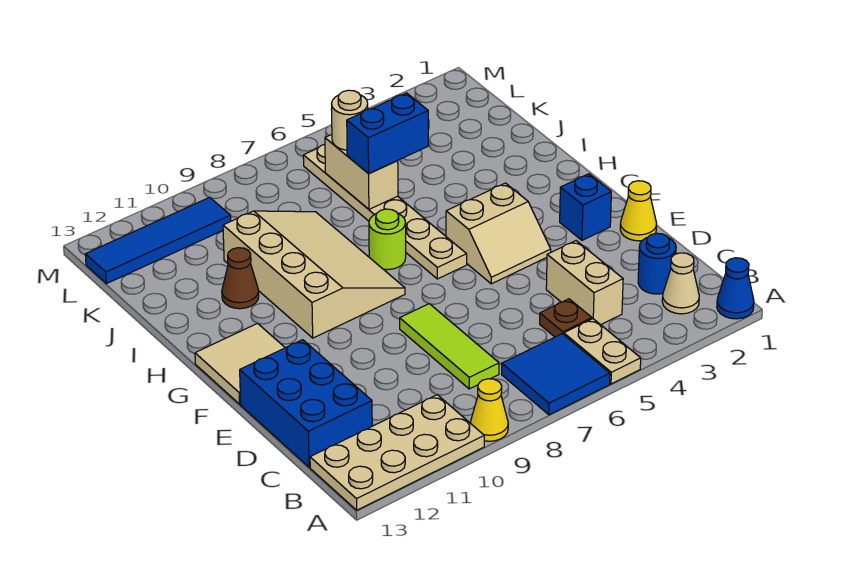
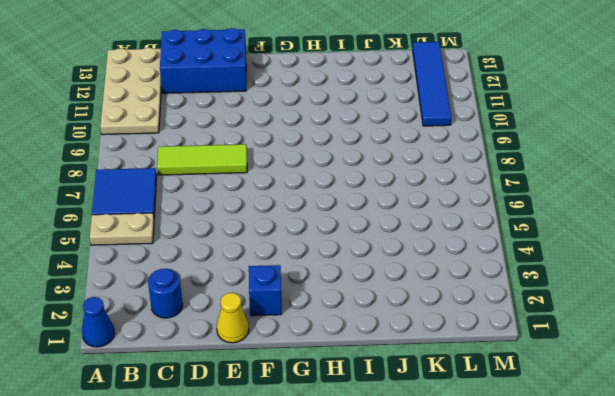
none -> yellow cone A9 level 1
none -> tan cone B2 level 1
none -> tan brick C4:D4 level 1

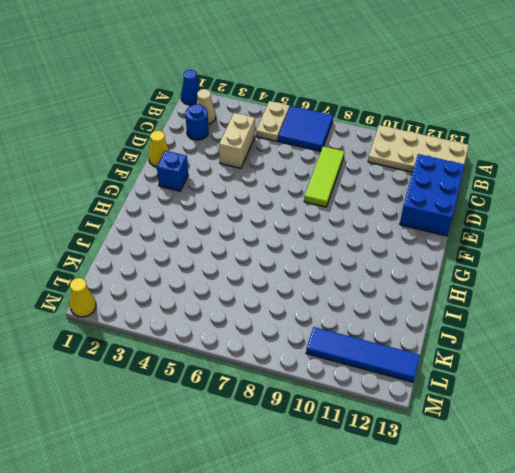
yellow cone M1 level 1 -> yellow cone A9 level 1
none -> brown plate C5 level 1
none -> tan slope F4:G5 level 1 top G
none -> tan tile F12:G13 level 1

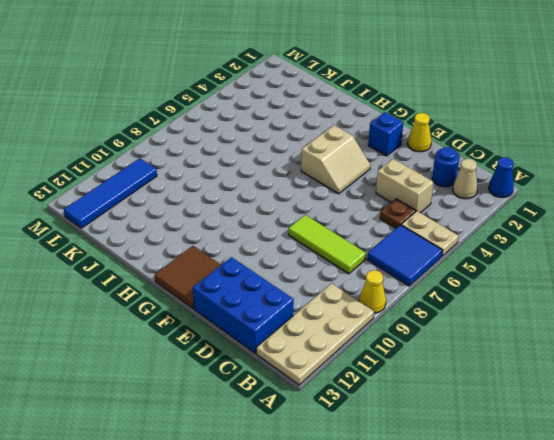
brown tile F12:G13 level 1 -> tan tile F12:G13 level 1
none -> tan plate G6:L6 level 1
none -> tan slope G8:J10 level 1 top 10
none -> lime round brick H7 level 1

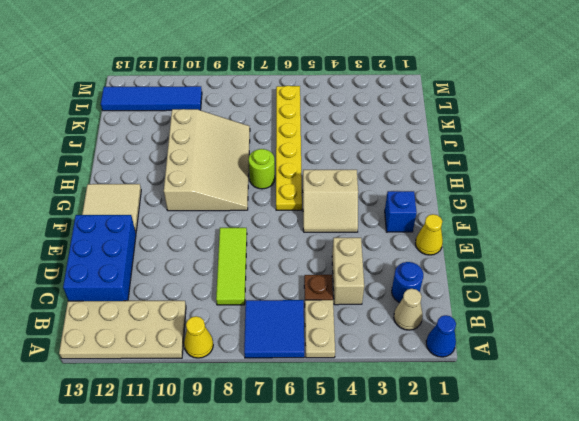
yellow plate G6:L6 level 1 -> tan plate G6:L6 level 1
none -> brown cone I11 level 1
none -> tan brick J6:K6 level 2
none -> blue brick J5:J6 level 3

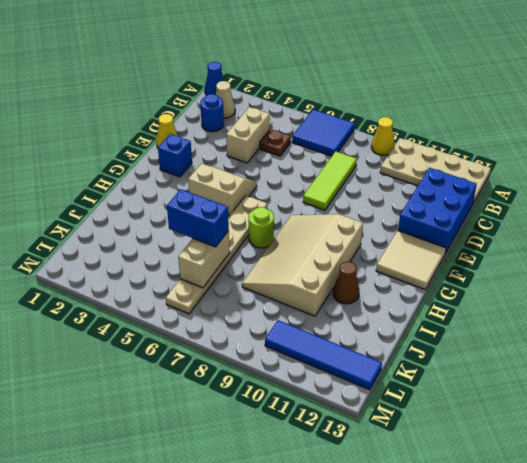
none -> tan plate A5:B5 level 1
none -> tan round brick K6 level 3

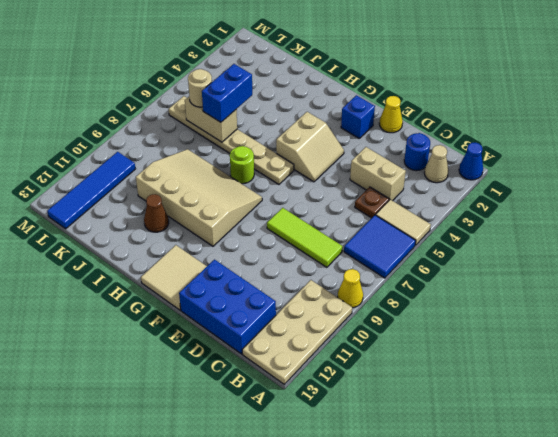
tan tile A5:B5 level 1 -> tan plate A5:B5 level 1

